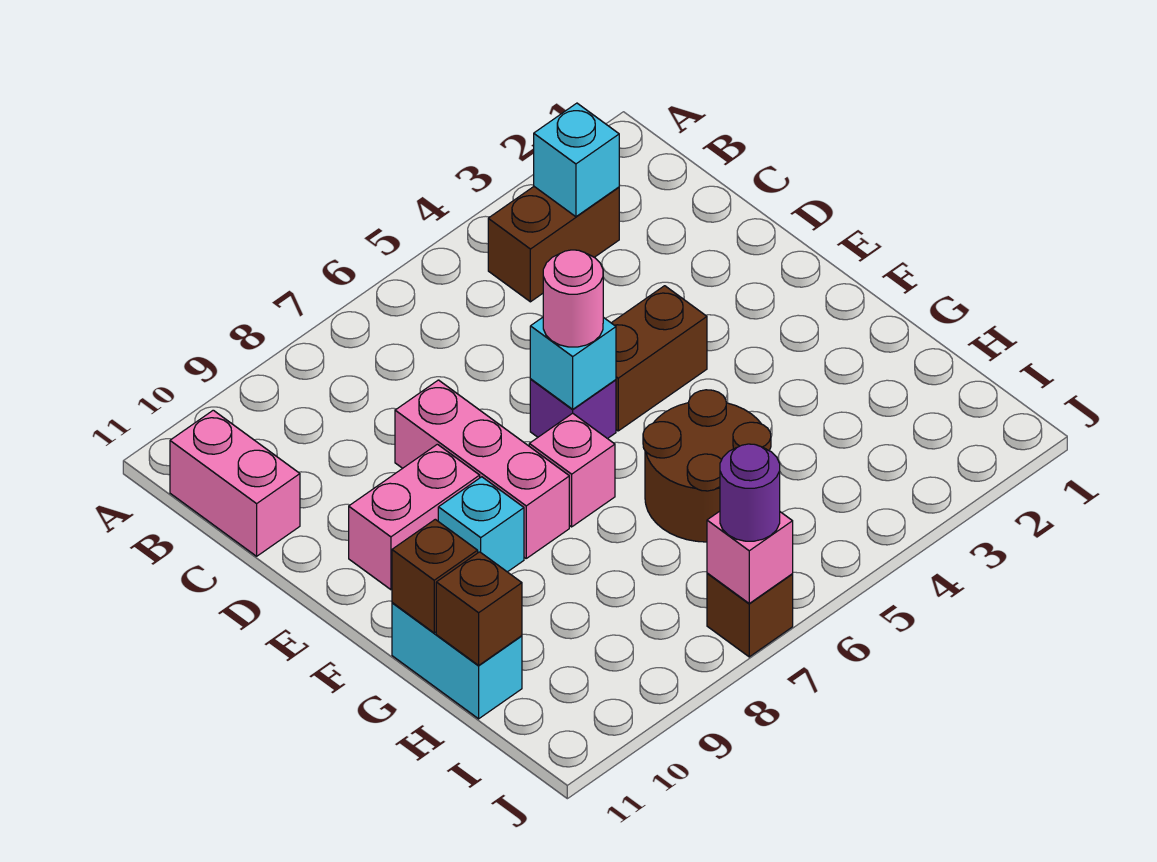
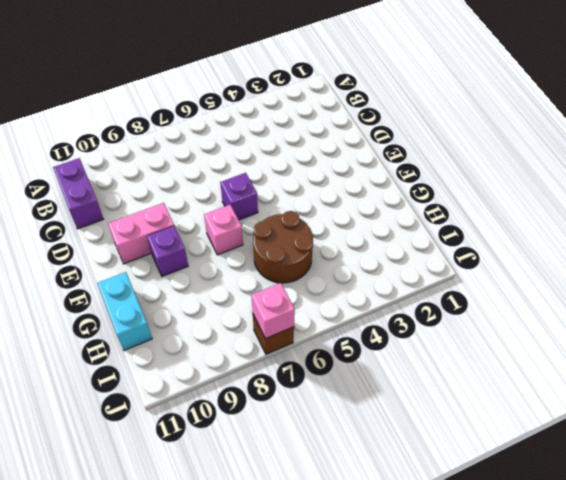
purple brick B11:C11 level 1 -> pink brick B11:C11 level 1
purple brick F9 level 1 -> cyan brick F9 level 1
none -> brown brick B3:B4 level 1
none -> pink brick D8:F8 level 1
none -> brown brick E4:E5 level 1

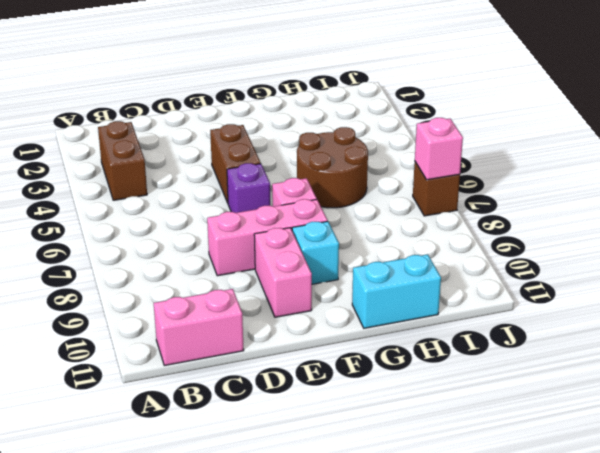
none -> cyan brick B3 level 2
none -> cyan brick E6 level 2
none -> brown brick G11 level 2

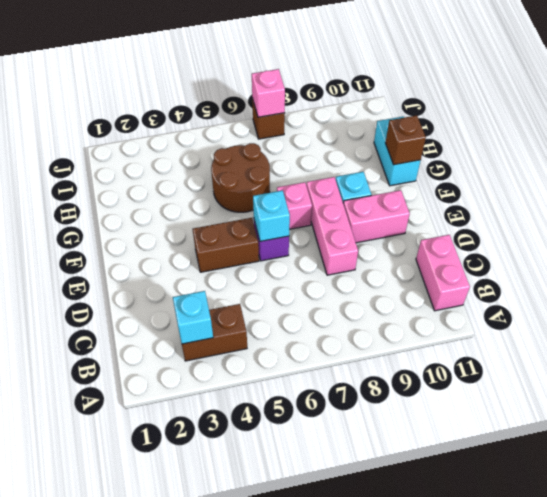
none -> brown brick H11 level 2
none -> pink round brick E6 level 3
none -> purple round brick J7 level 3

